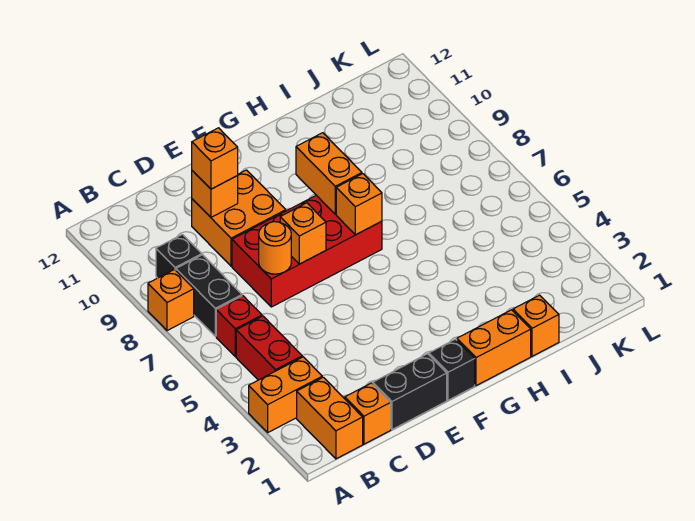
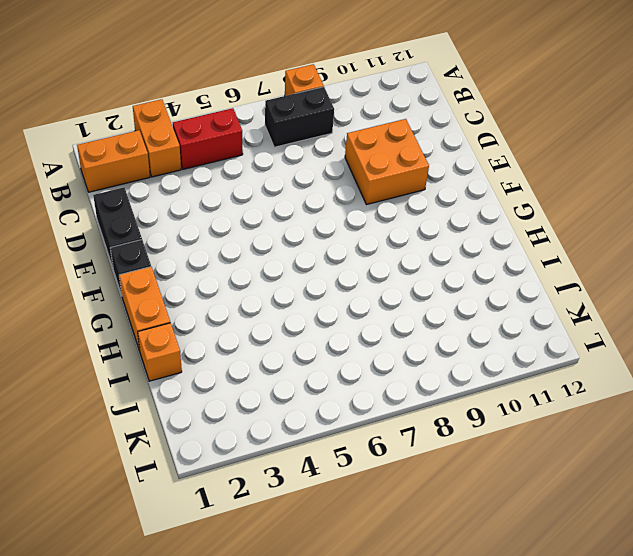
none -> red brick B6 level 1
none -> black brick B9 level 1
none -> orange brick C1 level 1

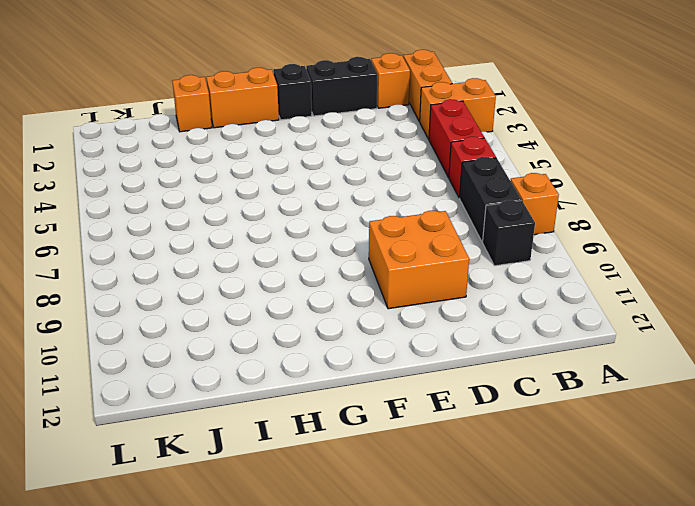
none -> red brick D7:G8 level 1
none -> orange round brick D7 level 2
none -> orange brick D10 level 2

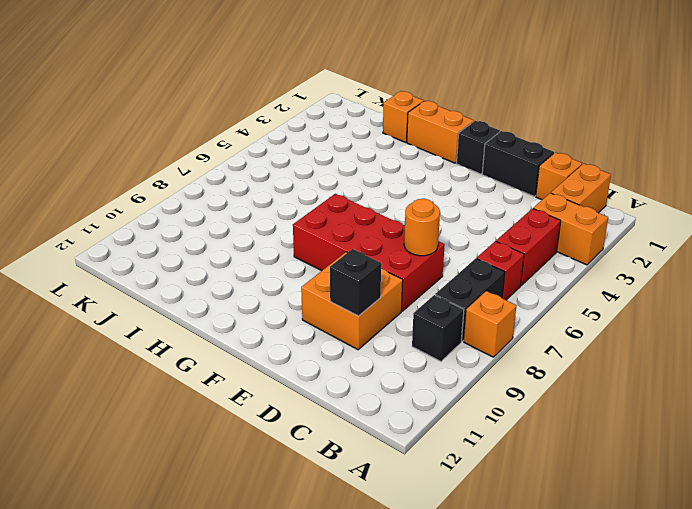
black brick D10 level 2 -> orange brick D10 level 2
none -> orange brick E7 level 2
none -> orange brick G7 level 2
none -> orange brick G8:G9 level 2

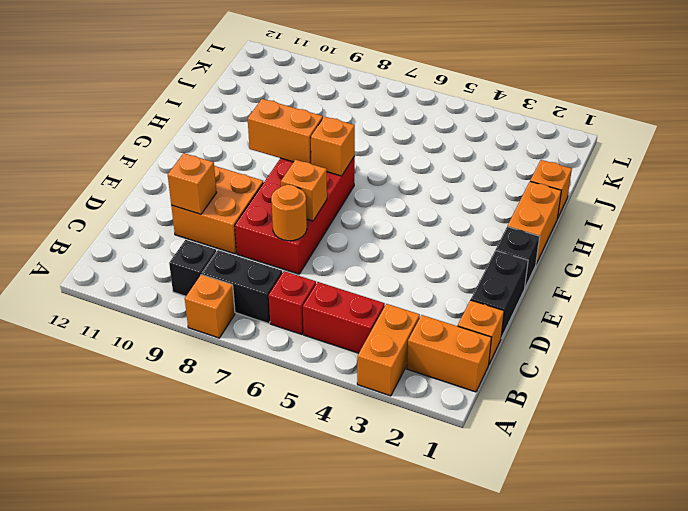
none -> orange brick D10 level 3

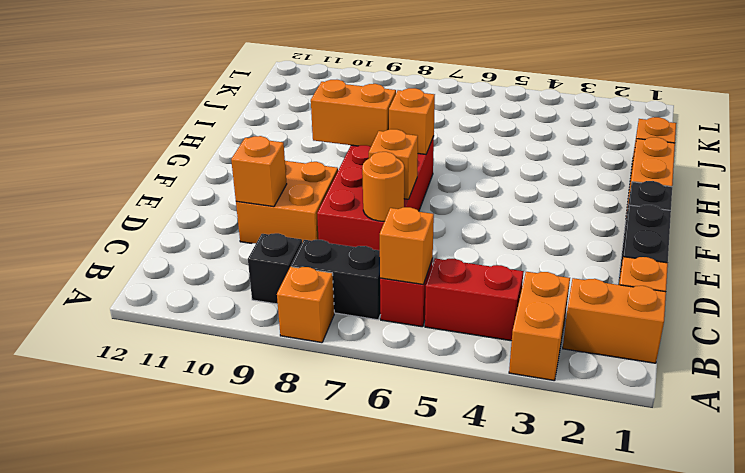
orange brick B6 level 2 -> orange brick D10 level 3

